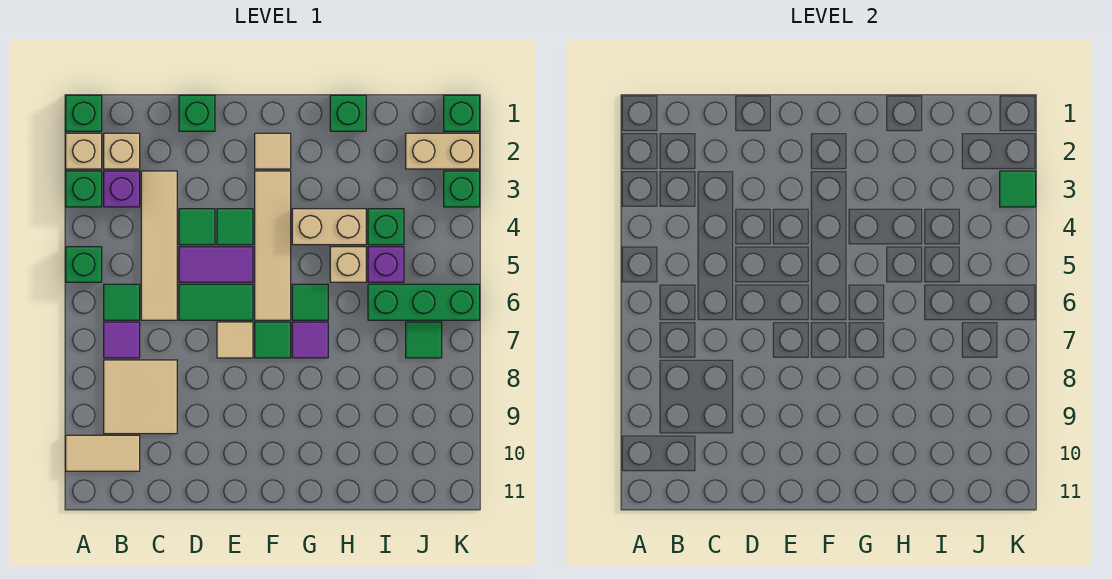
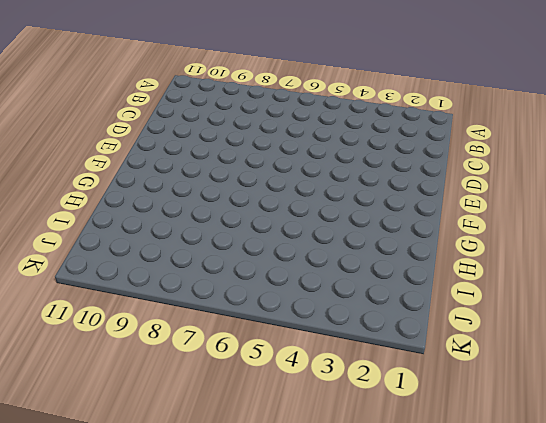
none -> green brick A1 level 1
none -> tan brick A2 level 1
none -> green brick A3 level 1
none -> green brick A5 level 1

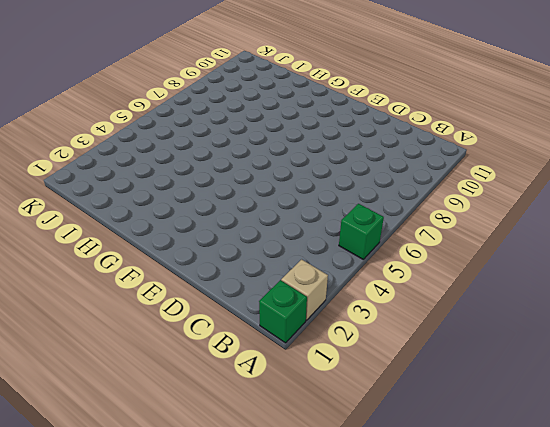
none -> green brick A3 level 1
none -> tan tile A10:B10 level 1
none -> tan brick B2 level 1
none -> purple brick B3 level 1

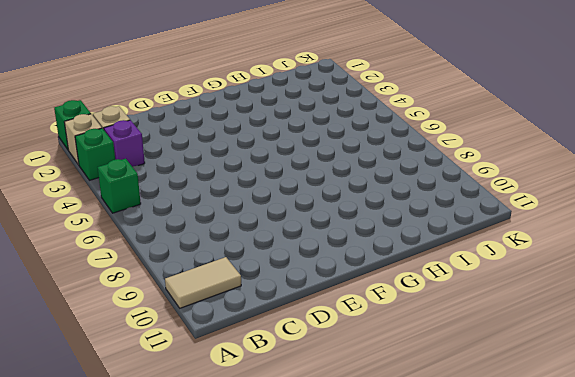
none -> green tile B6 level 1
none -> purple tile B7 level 1
none -> tan tile B8:C9 level 1
none -> tan tile C3:C6 level 1

